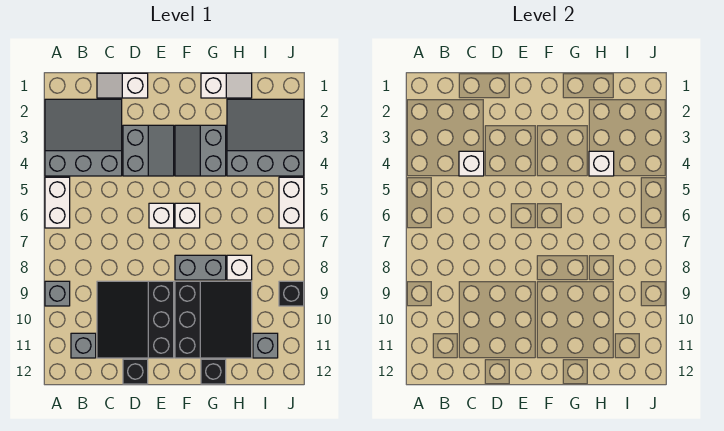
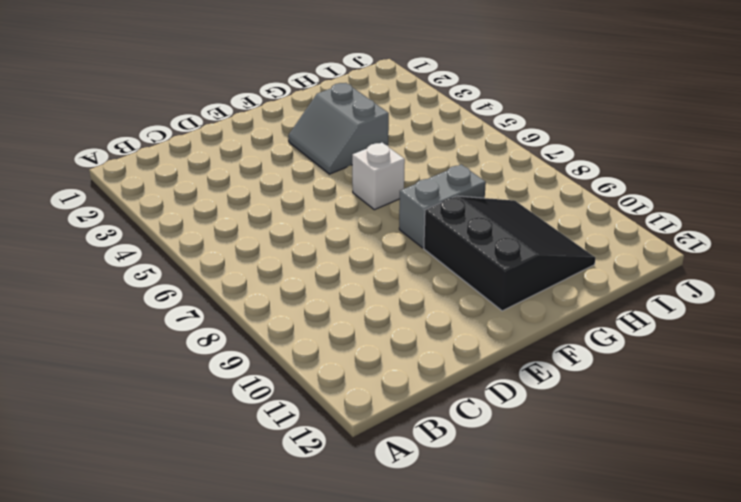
none -> grey slope A2:C4 level 1 top 4
none -> white brick A5:A6 level 1
none -> grey brick A9 level 1

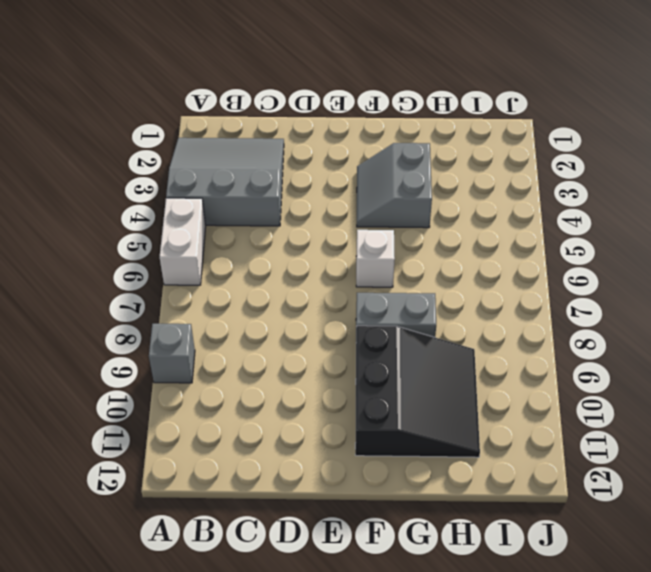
none -> grey brick B11 level 1
none -> white slope C1:D1 level 1 top D
none -> black slope C9:E11 level 1 top E

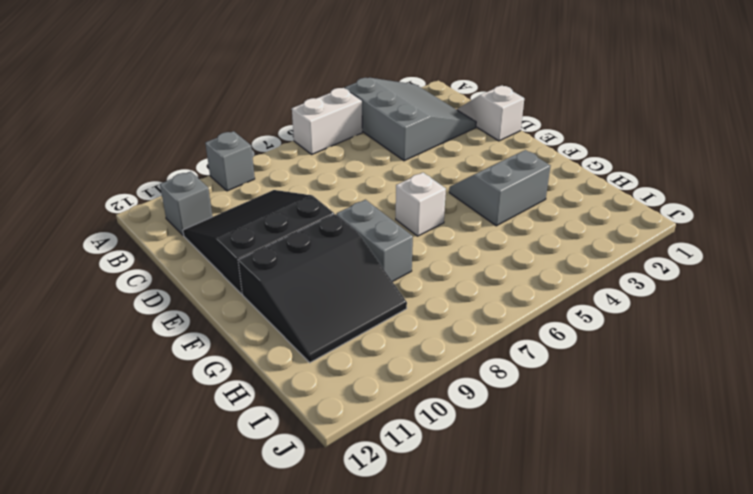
none -> grey slope D3:E4 level 1 top D
none -> black brick D12 level 1
none -> white brick E6 level 1

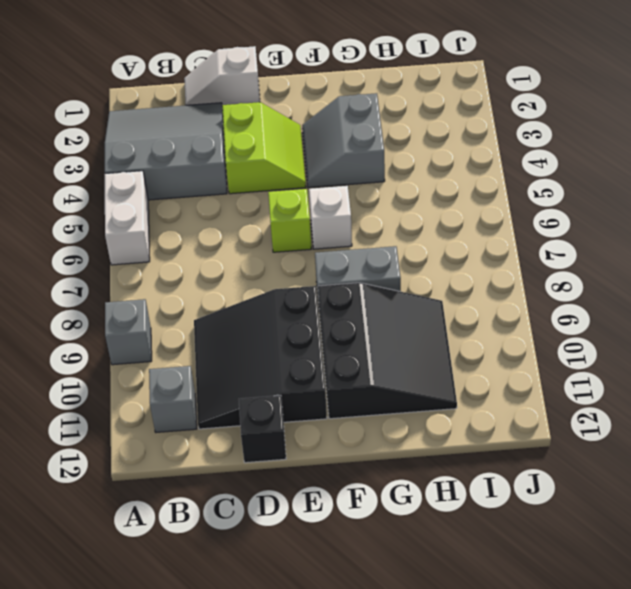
lime slope D3:E4 level 1 top D -> grey slope D3:E4 level 1 top D
lime brick E6 level 1 -> white brick E6 level 1
none -> white slope G1:H1 level 1 top G
none -> black brick G12 level 1
none -> grey slope H2:J4 level 1 top 4

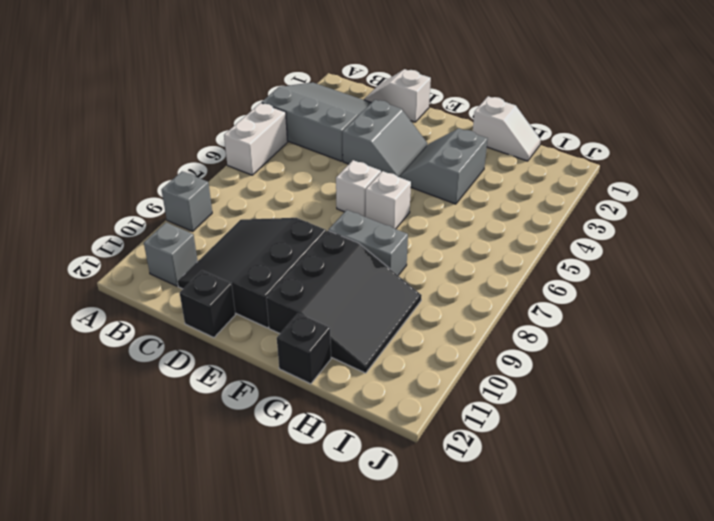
none -> grey slope H2:J4 level 1 top 4
none -> white brick H8 level 1
none -> grey brick I11 level 1

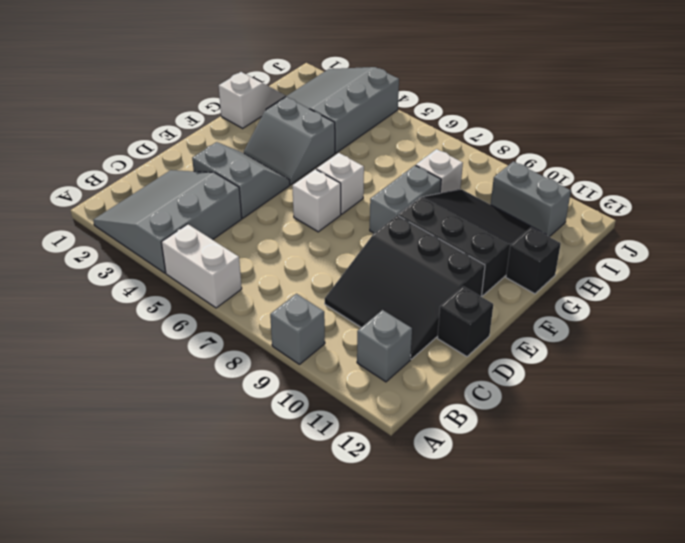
grey brick I10:I11 level 1 -> grey brick I11 level 1
none -> white slope C1:D1 level 1 top D
none -> white brick J5:J6 level 1
none -> black brick J9 level 1

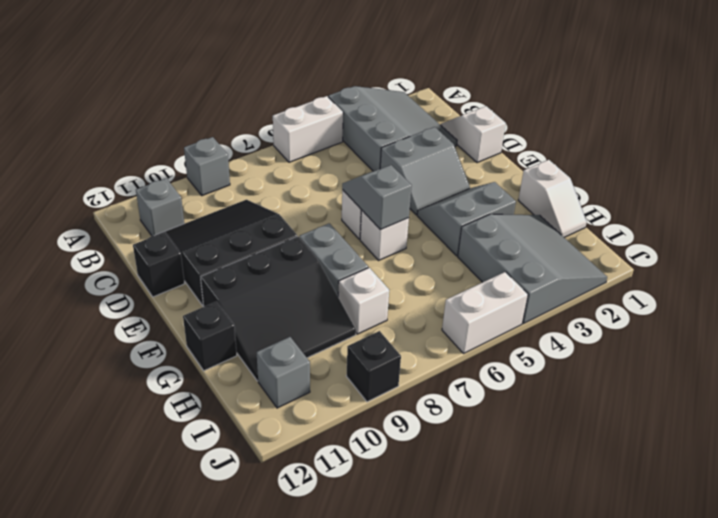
grey slope E6:F6 level 2 top F -> none
none -> white brick C4 level 2
none -> white brick H4 level 2

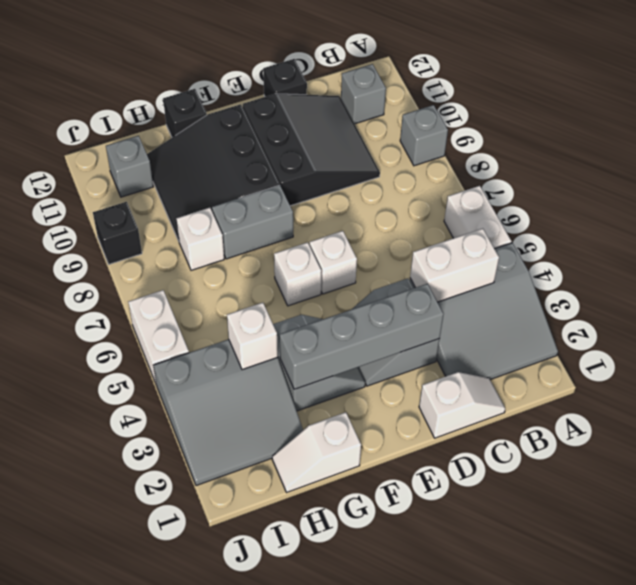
white brick B4:C4 level 2 -> white brick C4 level 2
grey brick D3:G3 level 2 -> none

